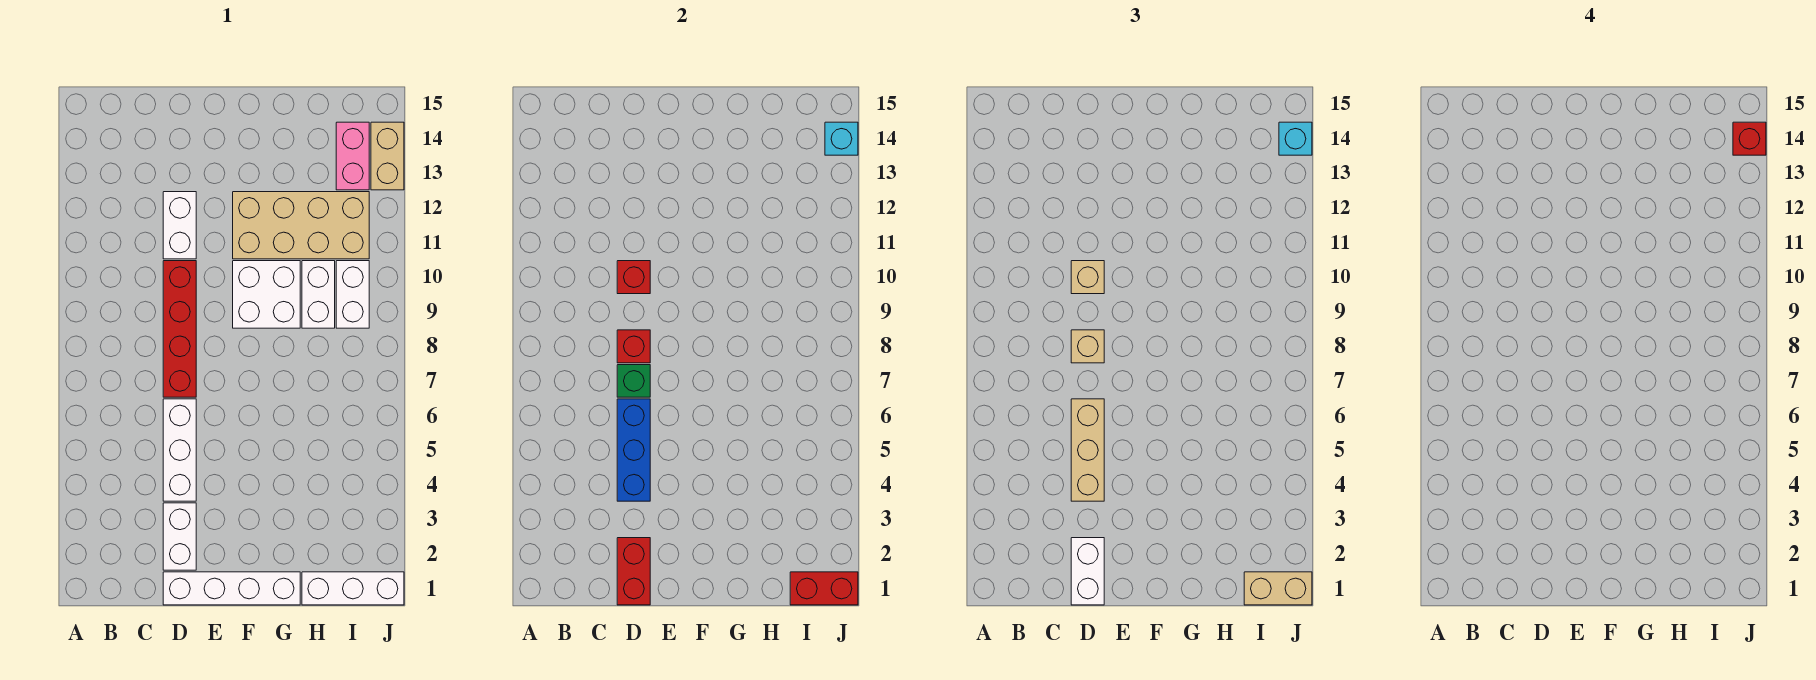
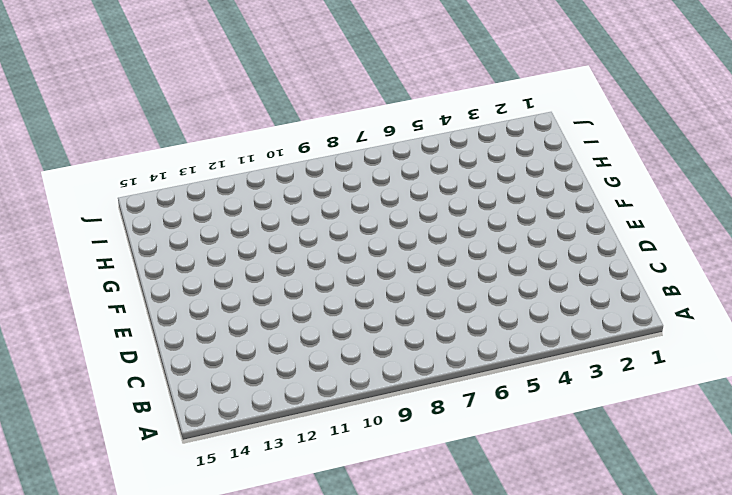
none -> white brick D1:G1 level 1
none -> white brick D2:D3 level 1
none -> white brick D4:D6 level 1

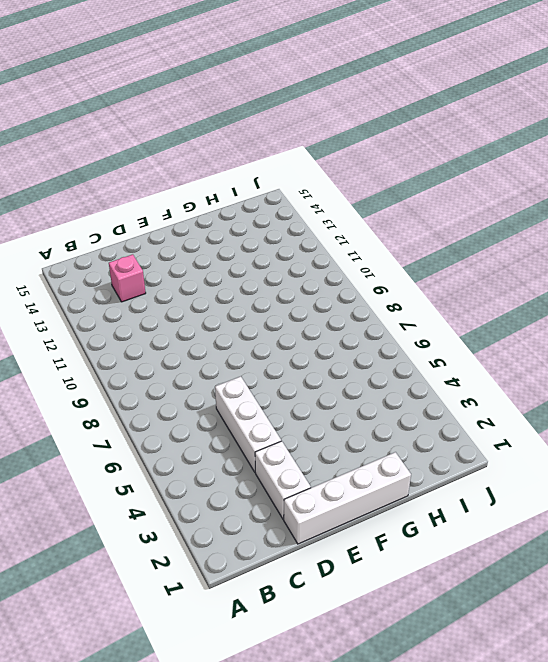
pink brick C13 level 1 -> none
none -> red brick D7:D10 level 1
none -> white brick D11:D12 level 1
none -> white brick F9:G10 level 1

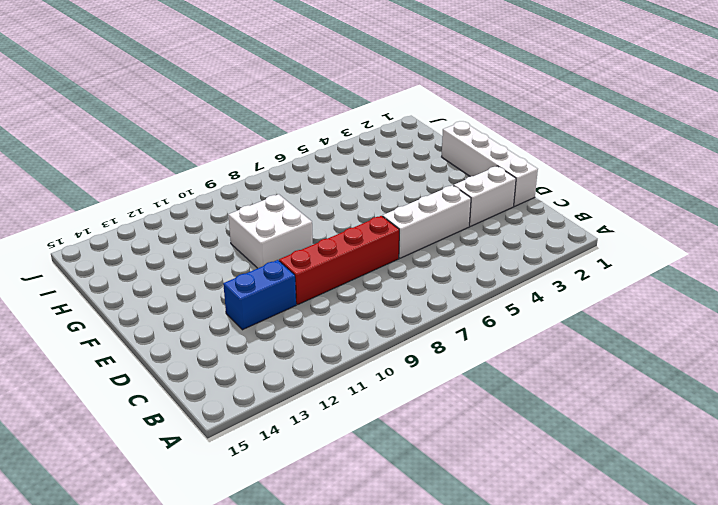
blue brick D11:D12 level 1 -> white brick D11:D12 level 1
none -> tan brick F11:I12 level 1
none -> white brick H1:J1 level 1
none -> white brick H9:H10 level 1

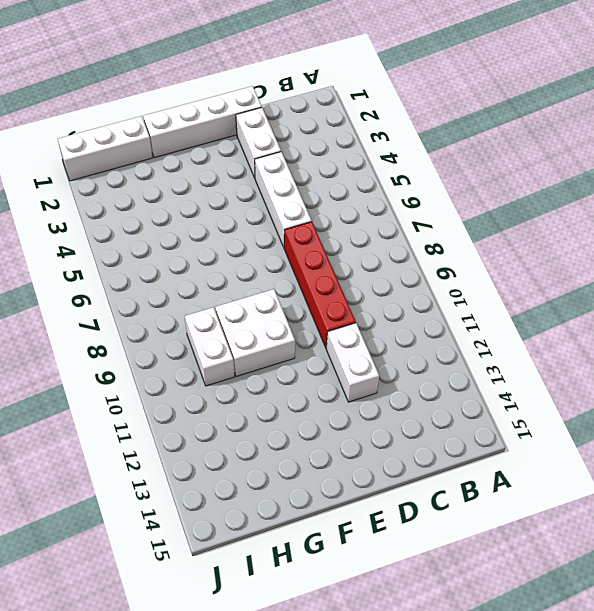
none -> tan brick F11:I12 level 1
none -> white brick I9:I10 level 1
none -> pink brick I13:I14 level 1

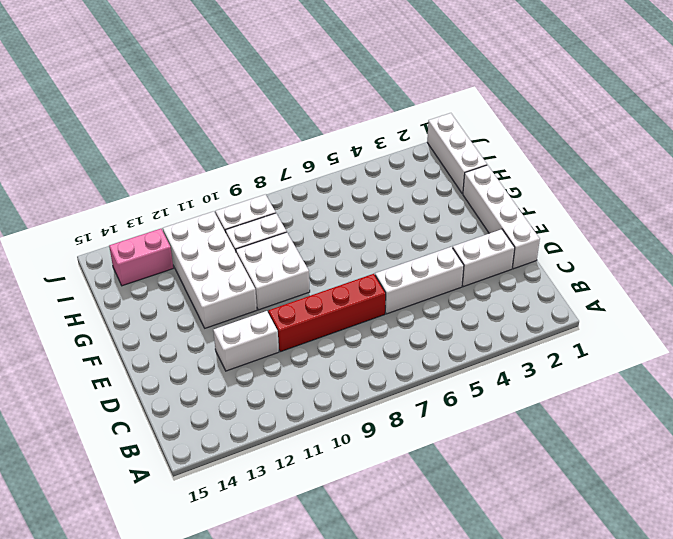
white brick F11:I12 level 1 -> tan brick F11:I12 level 1
none -> tan brick J13:J14 level 1
none -> red brick D1:D2 level 2
none -> blue brick D4:D6 level 2

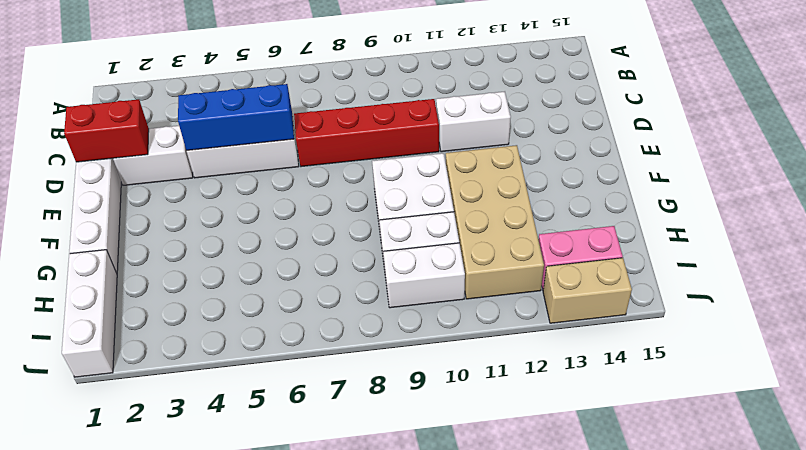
none -> green brick D7 level 2
none -> red brick D8 level 2
none -> red brick D10 level 2

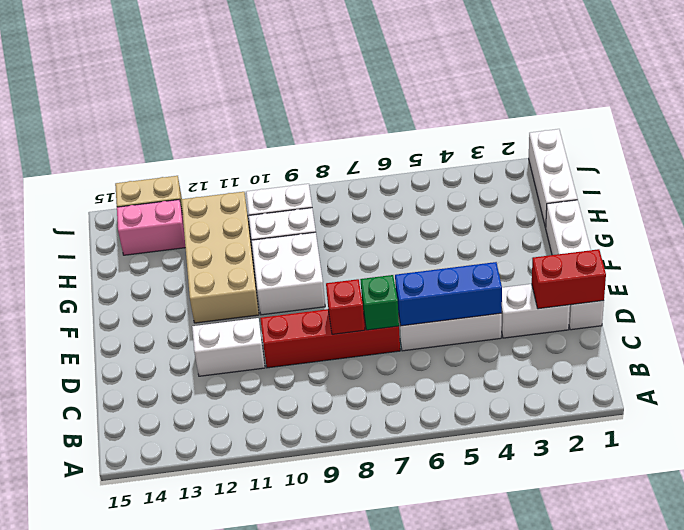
none -> red brick D10 level 2
none -> red brick I1:J1 level 2
none -> cyan brick J14 level 2

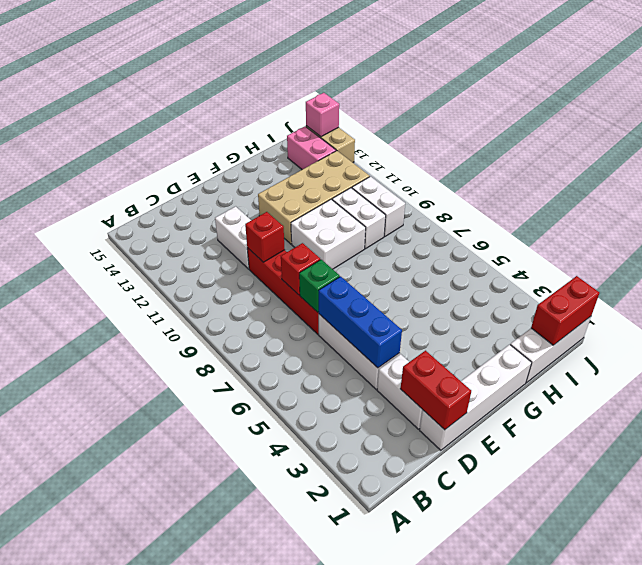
pink brick J14 level 2 -> cyan brick J14 level 2
none -> white brick D1:D2 level 3
none -> tan brick D4:D6 level 3
none -> tan brick D8 level 3

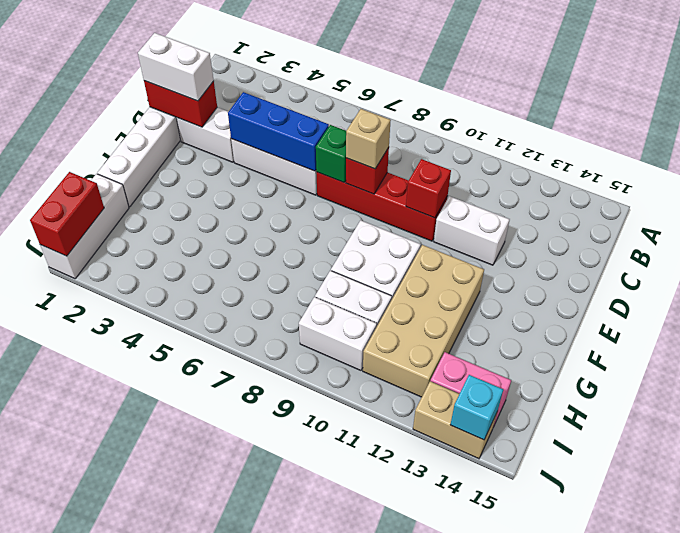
none -> tan brick D4:D6 level 3
none -> tan brick D10 level 3
none -> tan brick I1:J1 level 3

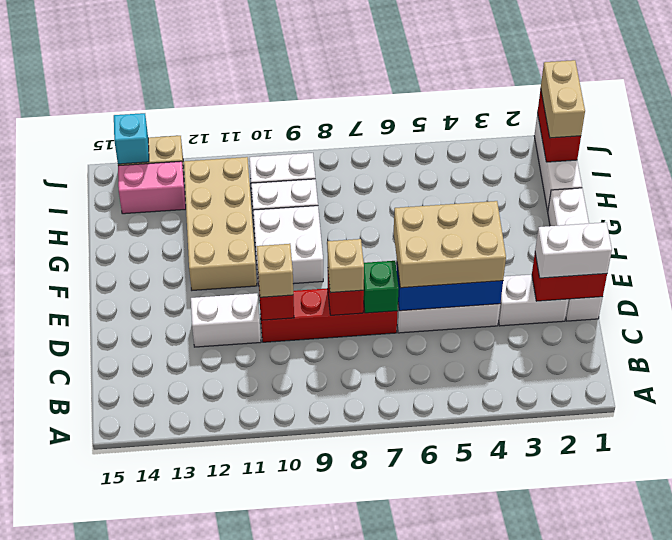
tan brick D4:E6 level 3 -> tan brick D4:D6 level 3
none -> cyan brick J14 level 3
none -> red brick J14 level 4

